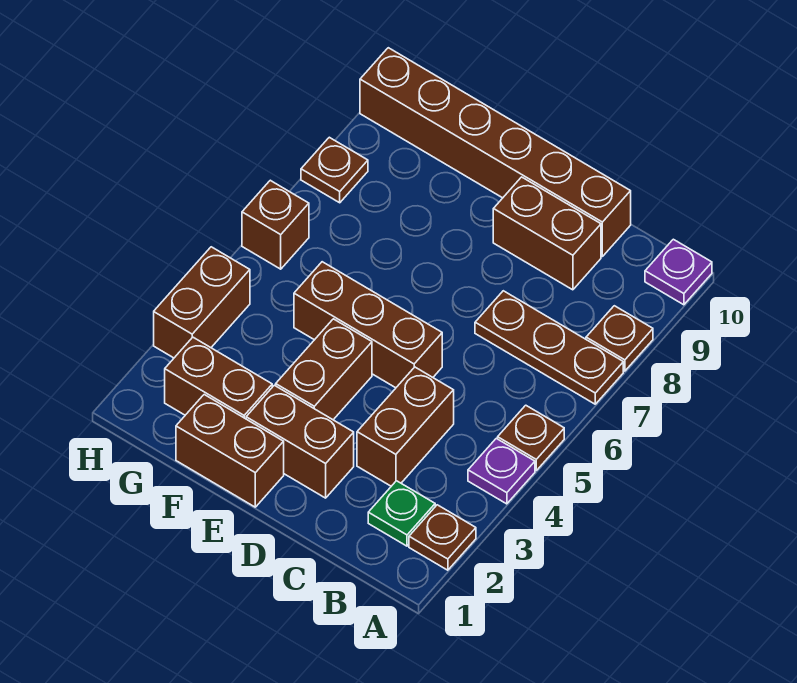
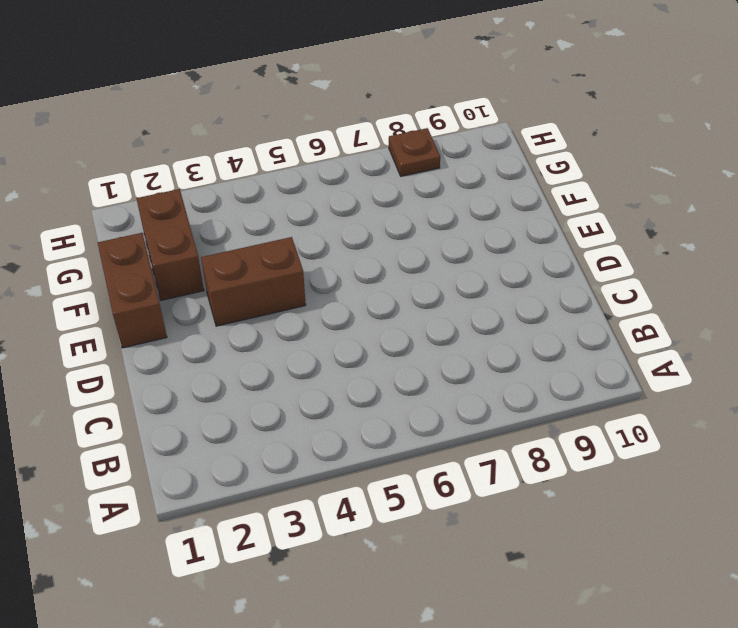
none -> brown plate A2 level 1
none -> purple plate A4 level 1
none -> brown plate A5 level 1

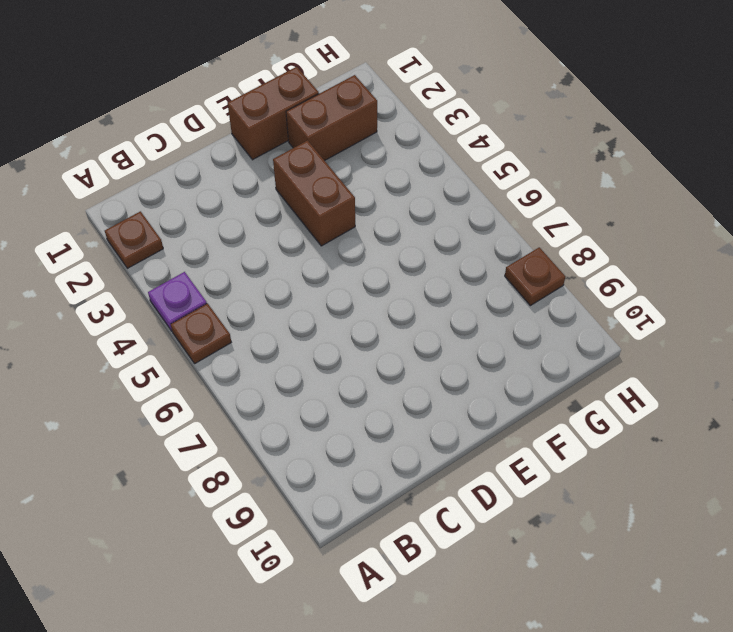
none -> brown plate A7:C7 level 1
none -> brown plate A8 level 1
none -> purple plate A10 level 1

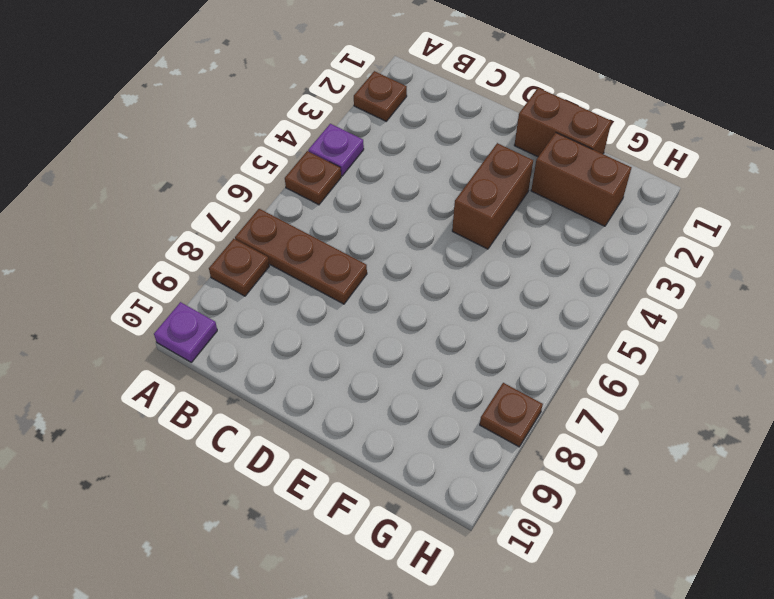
none -> green plate B2 level 1
none -> brown brick C3:C4 level 1
none -> brown brick C9:D9 level 1

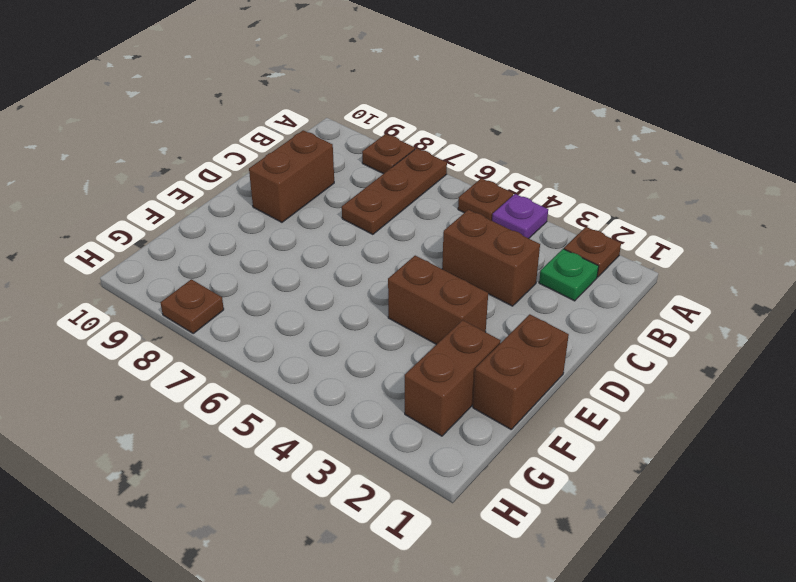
none -> purple plate A10 level 1
none -> brown brick C10:H10 level 1
none -> brown brick D2:E2 level 1

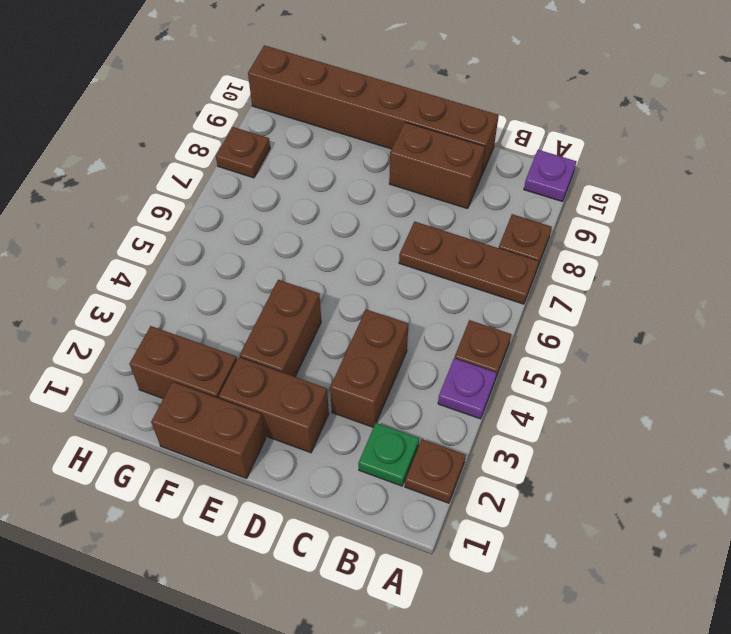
none -> brown brick D5:F5 level 1
none -> brown brick H3:H4 level 1
none -> brown brick H6 level 1

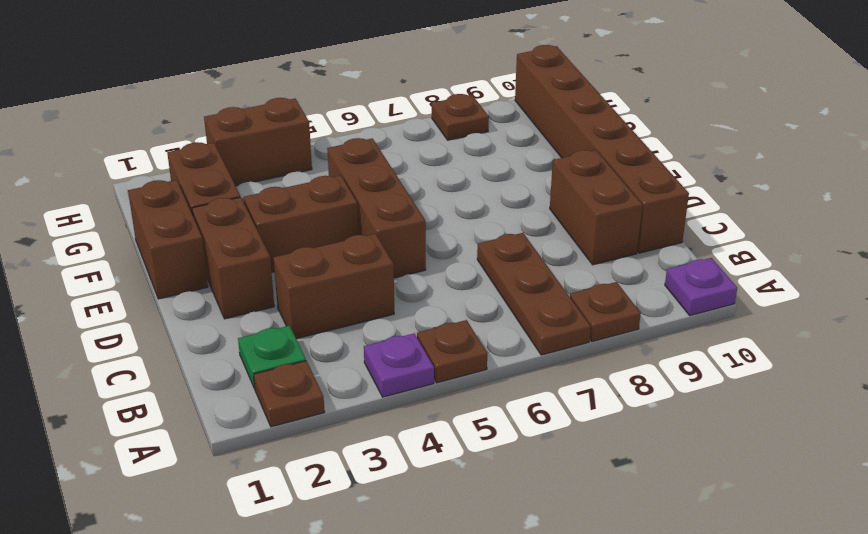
none -> brown brick H6 level 1

